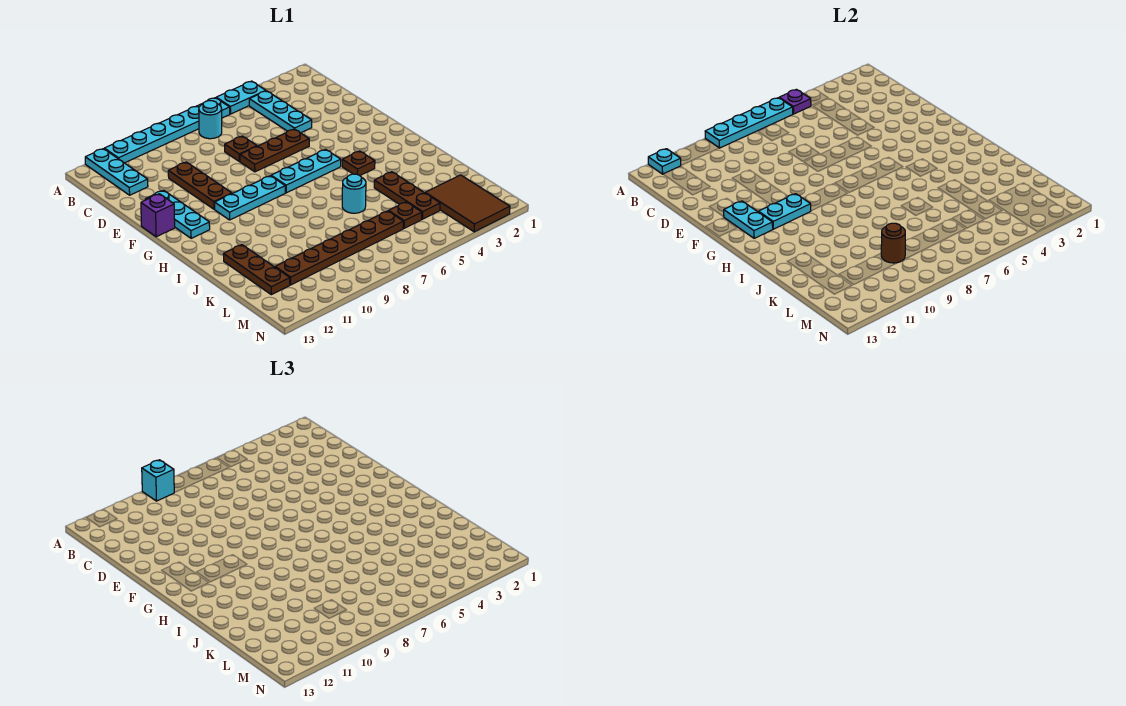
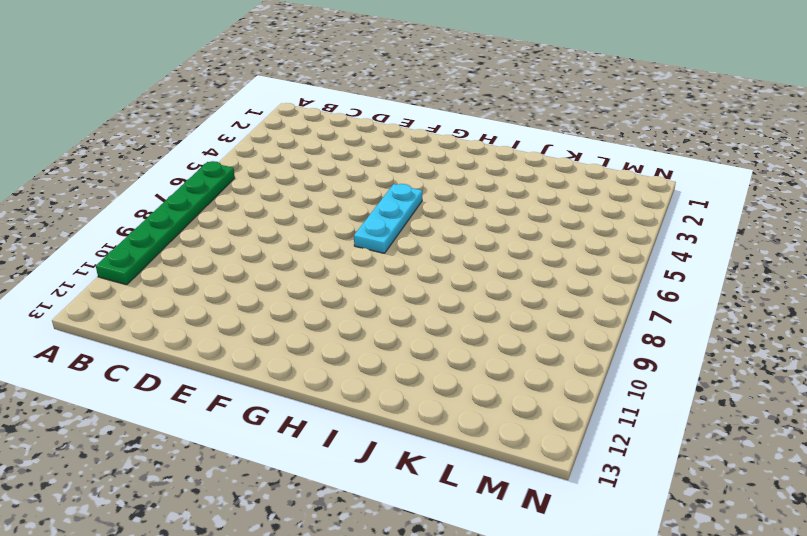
green plate A6:A11 level 1 -> cyan plate A6:A11 level 1
none -> cyan plate A4:A5 level 1
none -> cyan plate A12:C12 level 1
none -> cyan plate B4:D4 level 1

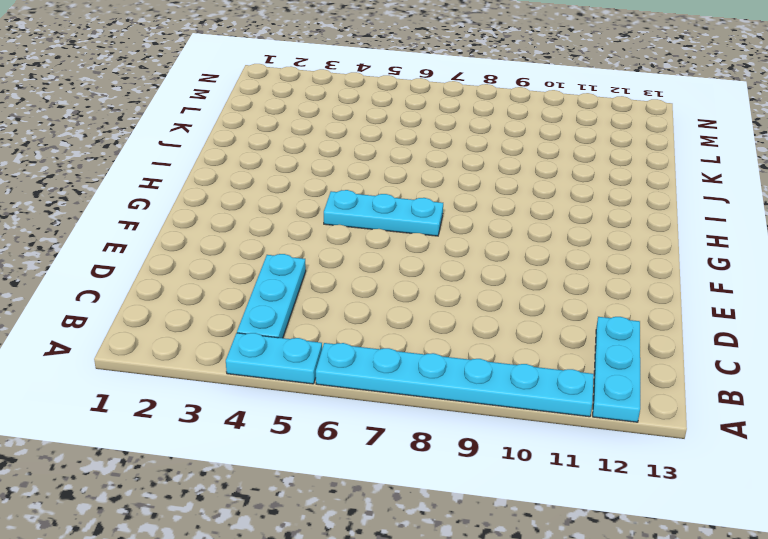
none -> cyan round brick B7 level 1
none -> brown plate D7 level 1
none -> brown plate D10:F10 level 1

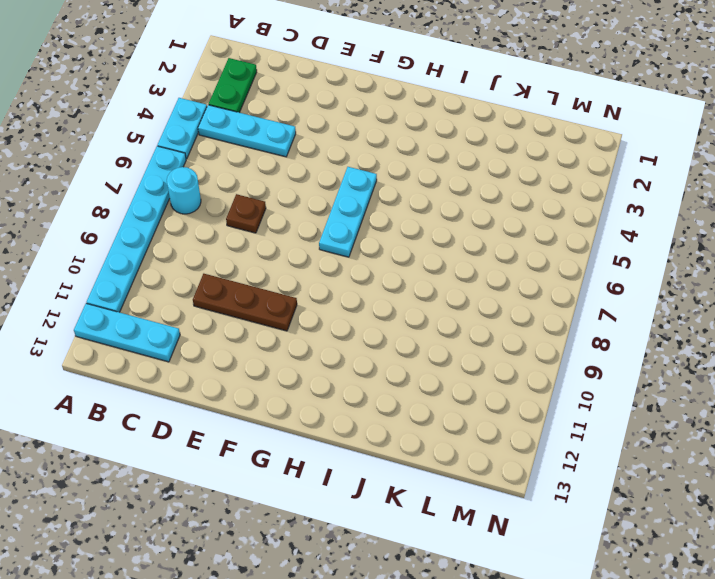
green plate B2:B3 level 1 -> none
none -> brown plate E5:E7 level 1
none -> cyan plate E12:G12 level 1
none -> purple brick F13 level 1

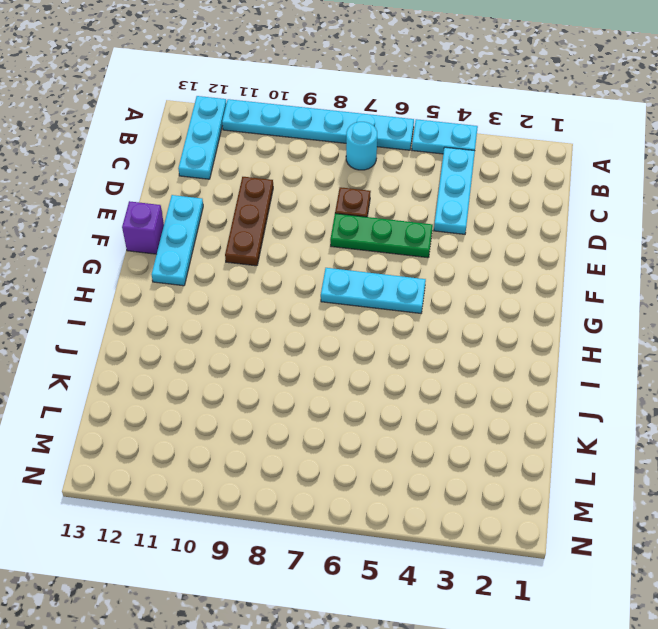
green plate E5:E7 level 1 -> brown plate E5:E7 level 1
none -> cyan plate G8:G10 level 1
none -> brown plate H4 level 1
none -> brown plate J4:L4 level 1

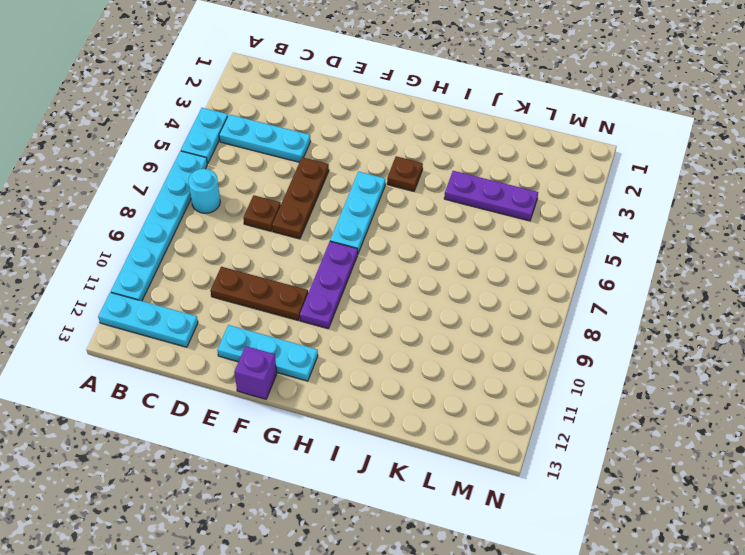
purple plate G8:G10 level 1 -> cyan plate G8:G10 level 1
purple plate J4:L4 level 1 -> brown plate J4:L4 level 1
none -> cyan round brick J6 level 1
none -> brown plate J12:L12 level 1
none -> brown tile L2:N3 level 1

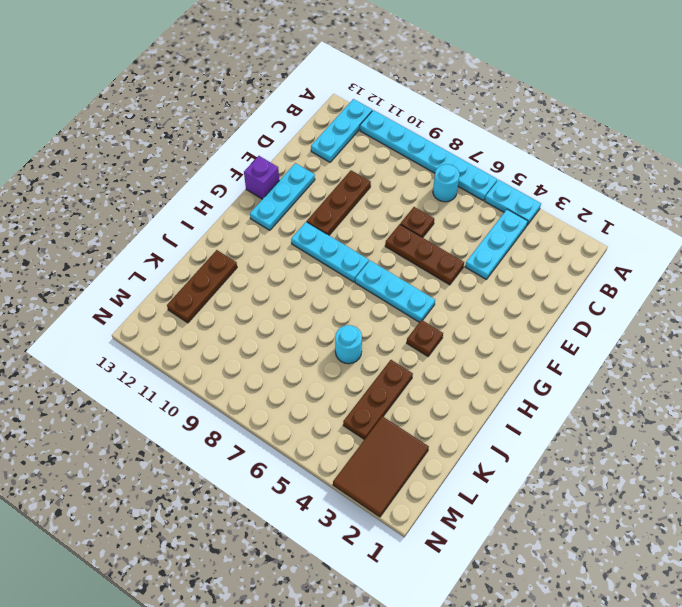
none -> brown plate L5 level 1
none -> brown plate L6:L11 level 1
none -> purple plate A5 level 2

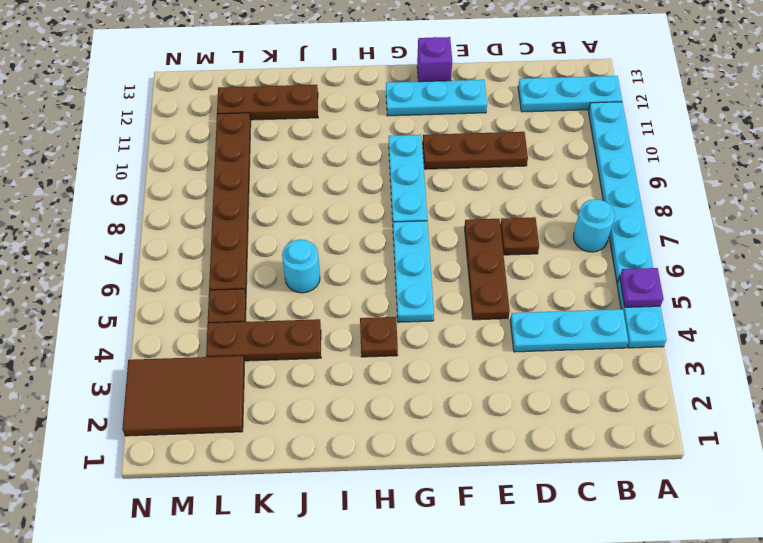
none -> cyan plate A6:A9 level 2
none -> cyan plate A12 level 2
none -> cyan plate F12:G12 level 2

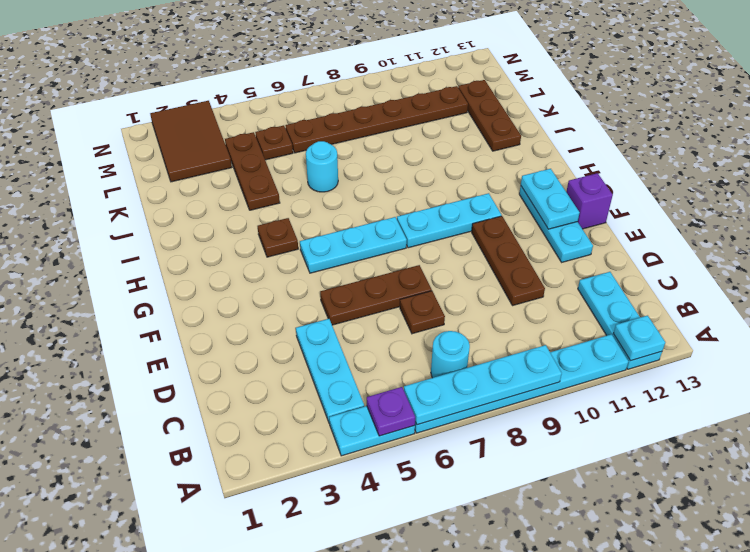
none -> cyan plate G10:G11 level 2
none -> brown round brick L9 level 2
none -> cyan brick A9 level 3

